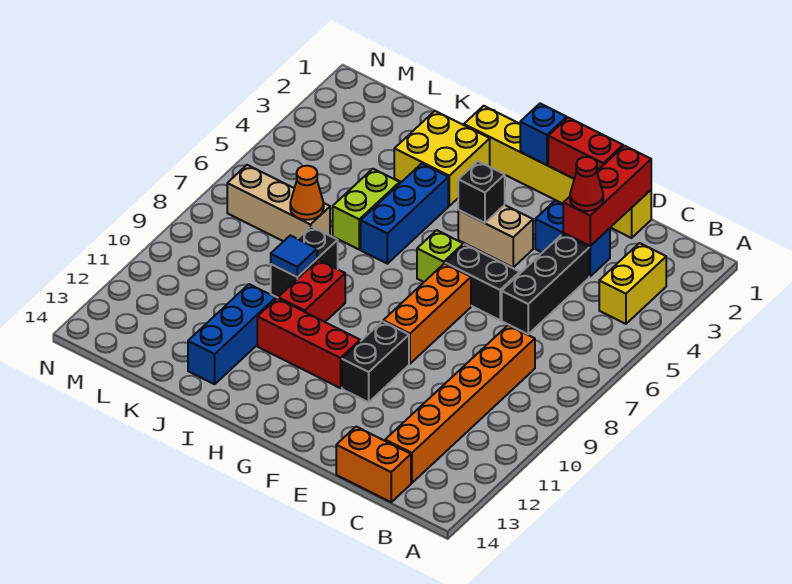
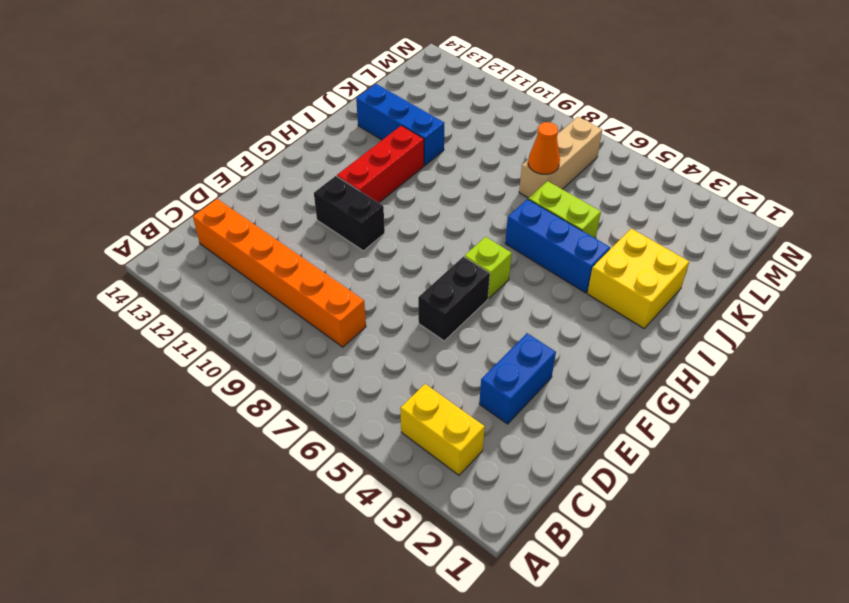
none -> orange brick C14:D14 level 1
none -> yellow brick D1:I1 level 1
none -> black brick D4:D6 level 1

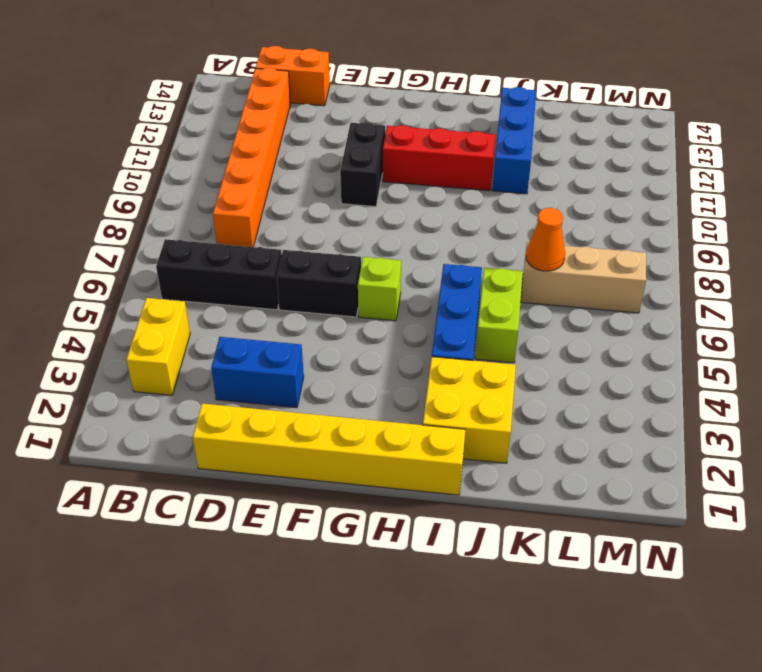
black brick B6:D6 level 1 -> black brick D4:D6 level 1
none -> tan brick F4:G4 level 1
none -> orange brick F7:F9 level 1
none -> red brick I9:I10 level 1

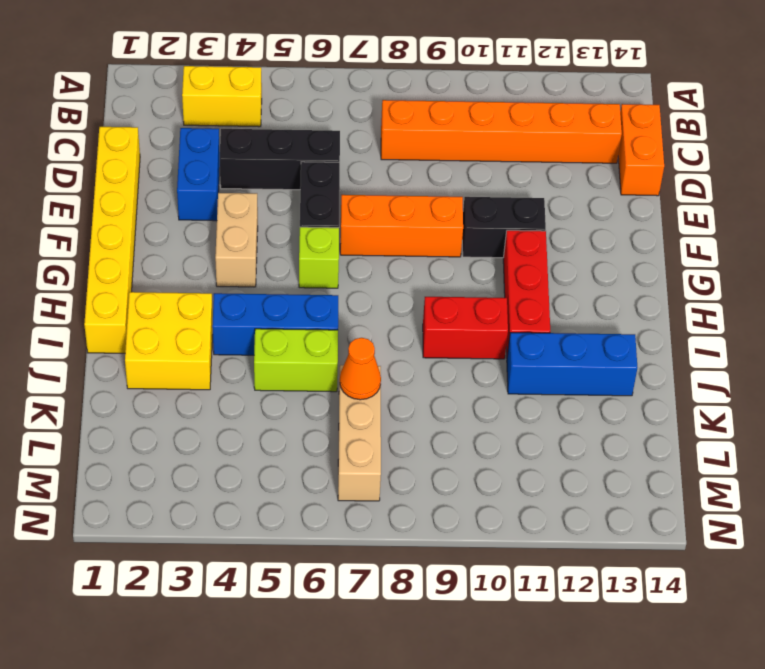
none -> black brick J8:J9 level 1
none -> red brick D1:D3 level 2
none -> red brick E1:F1 level 2

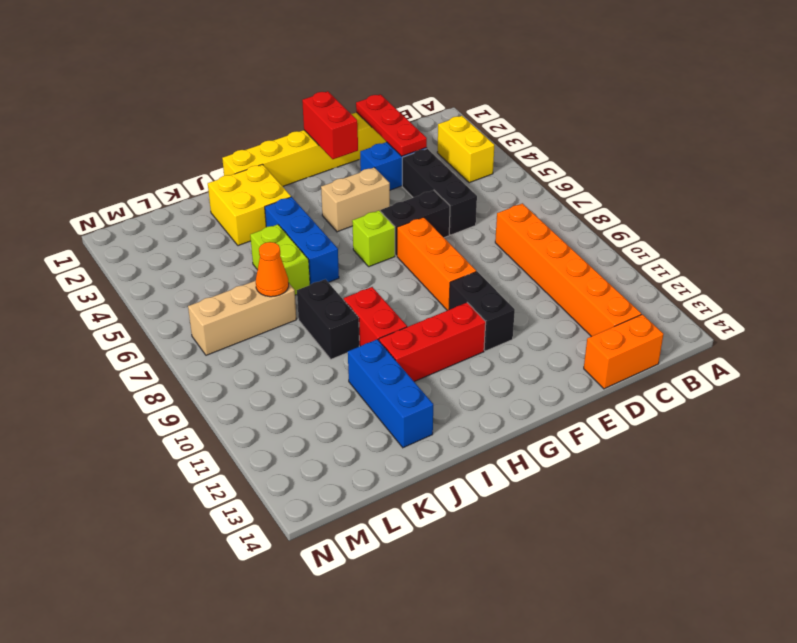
red plate D1:D3 level 2 -> red brick D1:D3 level 2
red brick F1:F2 level 2 -> red brick E1:F1 level 2
none -> blue brick G1 level 2
none -> black brick G4 level 2
none -> blue tile J9 level 2

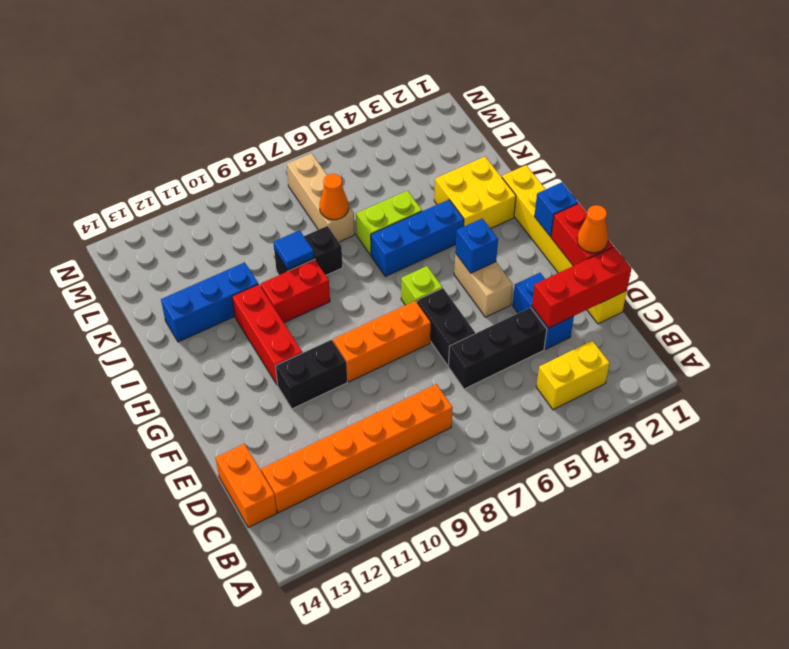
orange cone E1 level 3 -> none
blue brick G4 level 2 -> black brick G4 level 2
none -> red cone D3 level 3

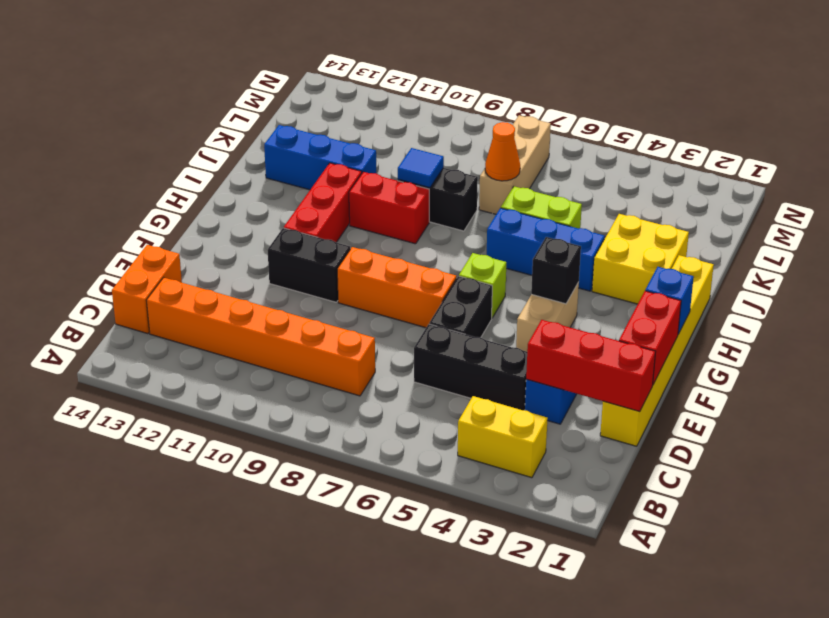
none -> red cone D3 level 3

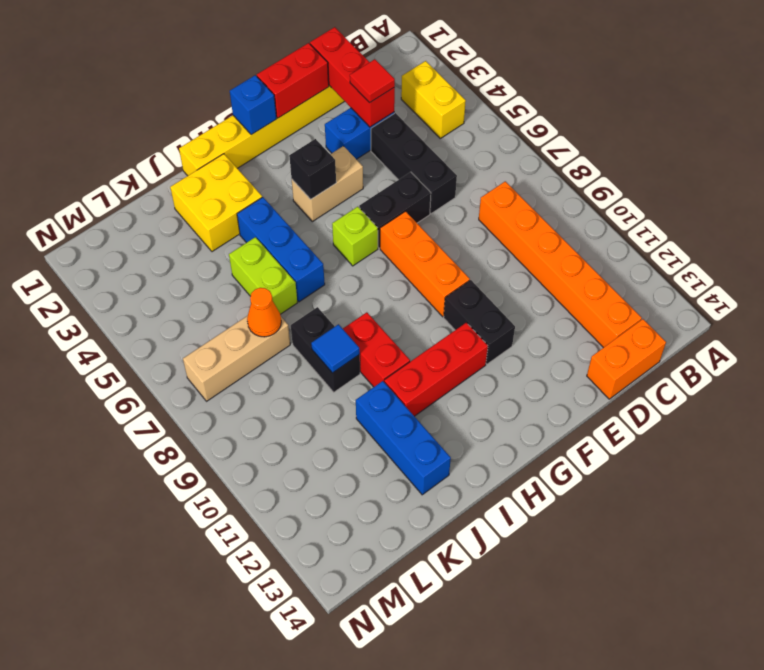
red tile D3 level 3 -> red cone D3 level 3

